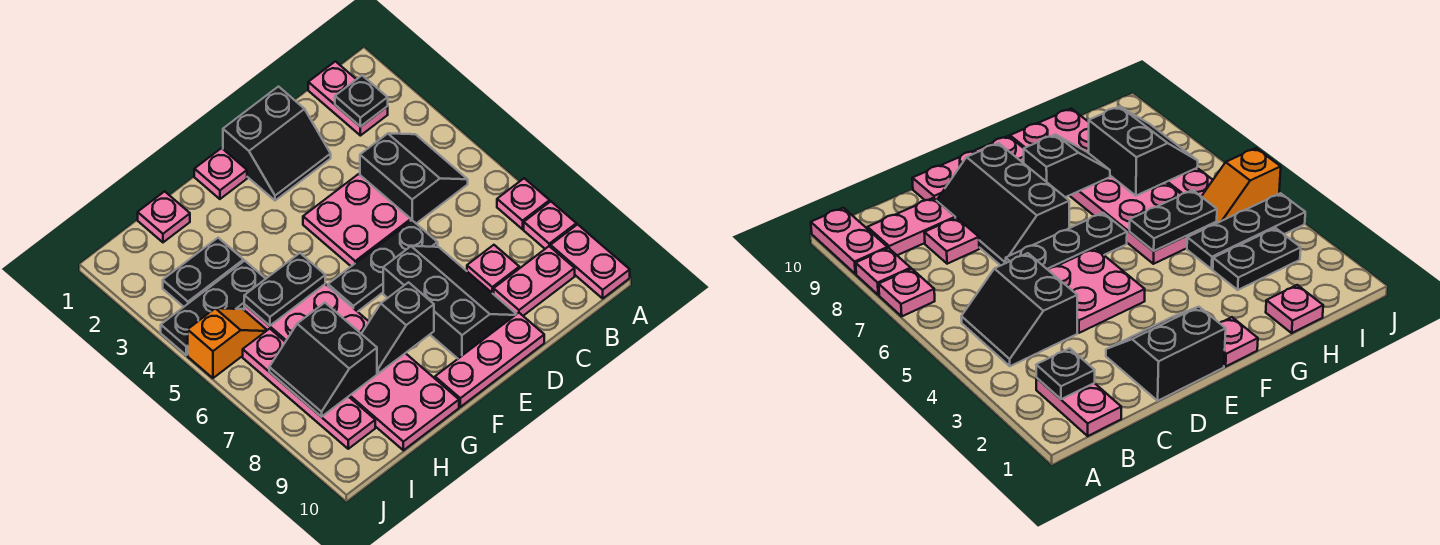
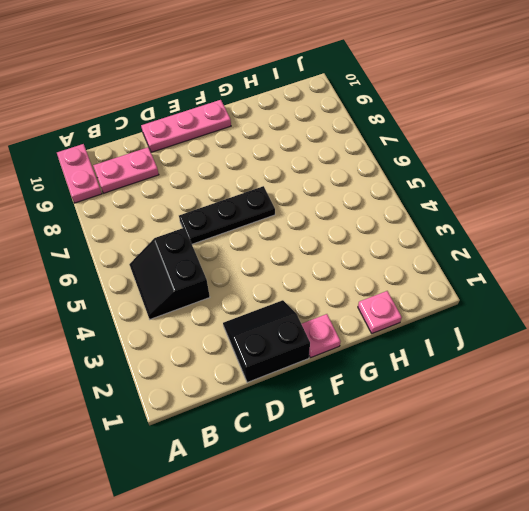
none -> pink plate A7 level 1
none -> pink plate A8 level 1
none -> pink plate B1:B2 level 1

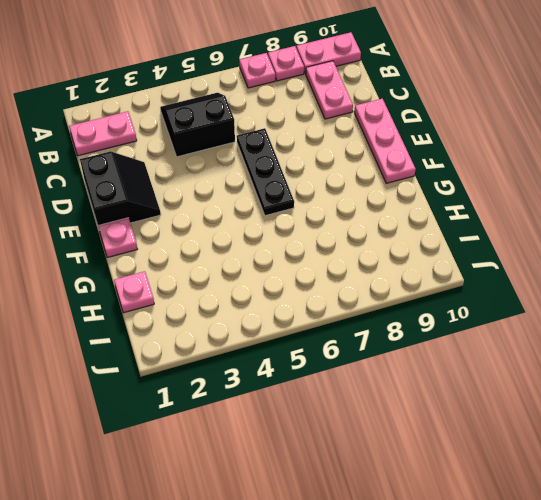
none -> pink plate C8 level 1
none -> pink plate D4:E5 level 1
none -> black slope D7:E9 level 1 top E

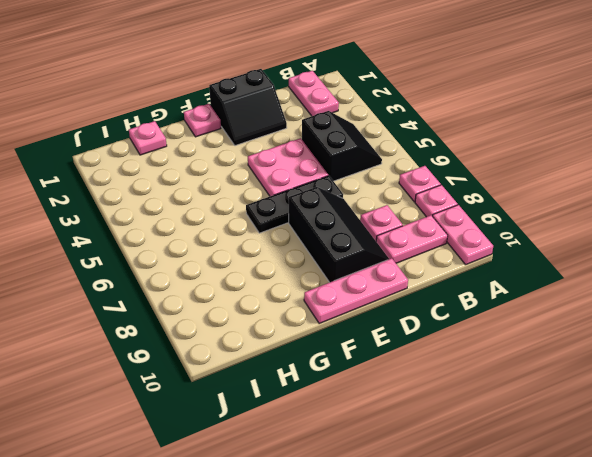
none -> pink plate G5:H10 level 1
none -> black plate H3:I3 level 1
none -> black plate H4:J4 level 1

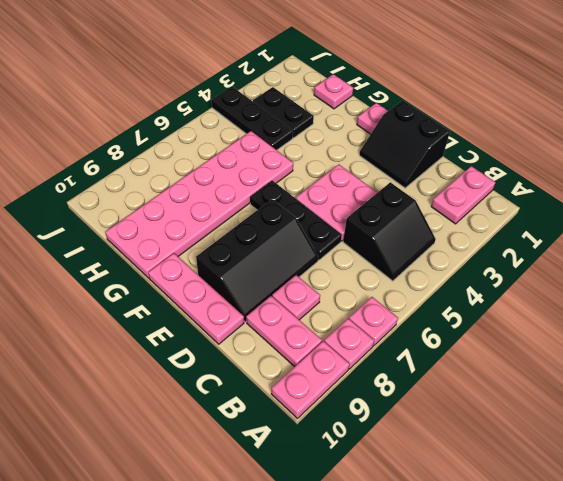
none -> orange slope I5:J5 level 1 top J
none -> pink plate I6:I9 level 1
none -> black plate B2 level 2

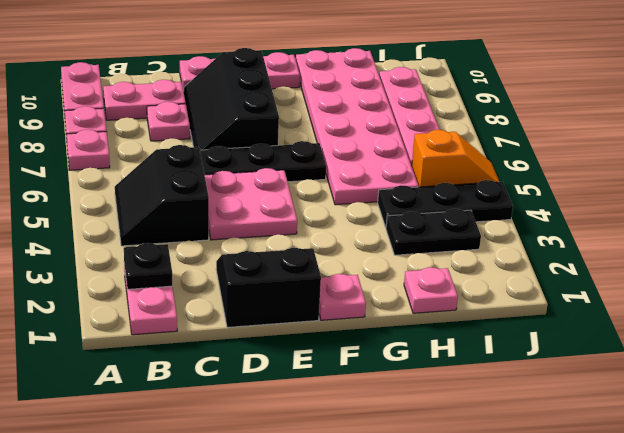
orange slope I5:J5 level 1 top I -> orange slope I5:J5 level 1 top J
none -> black slope F8:G8 level 2 top F
none -> black plate G5:H5 level 2
none -> black slope H7:I8 level 2 top H

